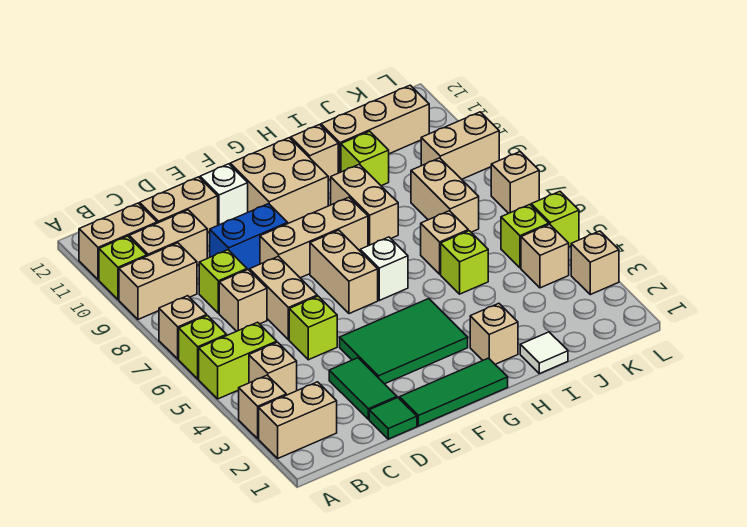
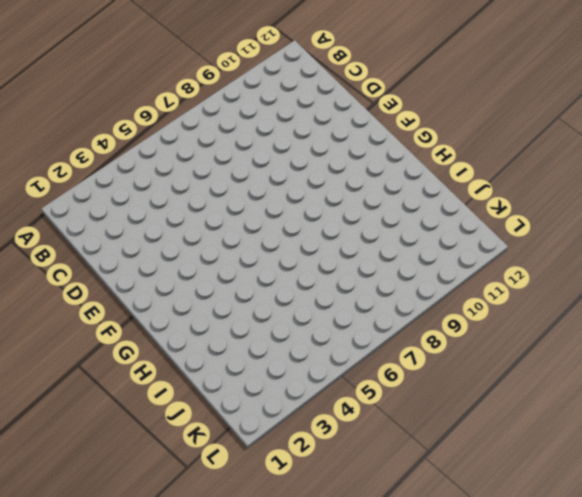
none -> tan brick A2:B2 level 1
none -> tan brick A3 level 1
none -> lime brick A5:B5 level 1
none -> lime brick A6 level 1

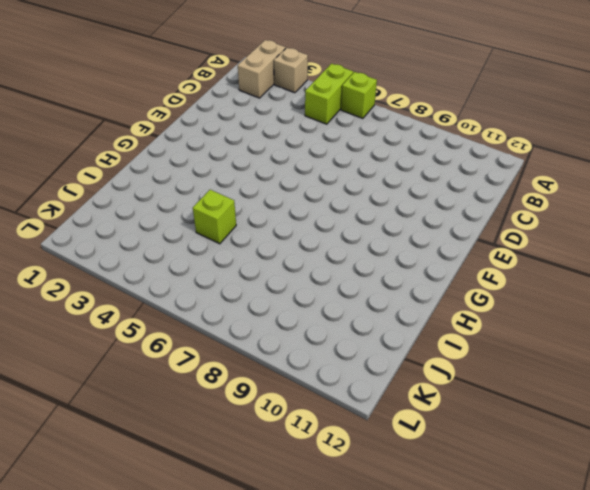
none -> tan brick A7 level 1
none -> tan brick A9:B9 level 1
none -> lime brick A10 level 1
none -> tan brick A11:B11 level 1

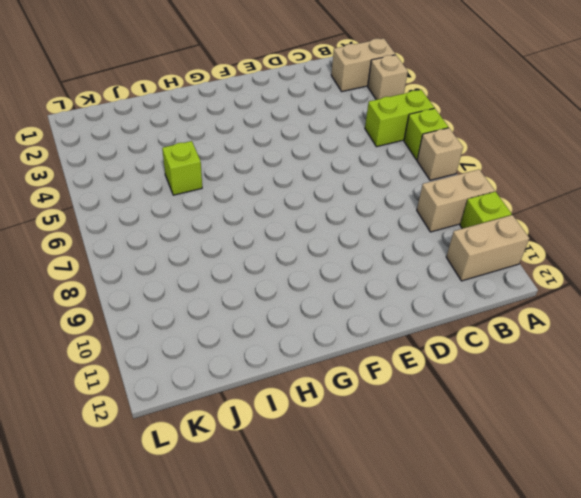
none -> tan brick B4 level 1
none -> tan brick B10:C10 level 1
none -> tan brick C7 level 1
none -> lime brick C8 level 1

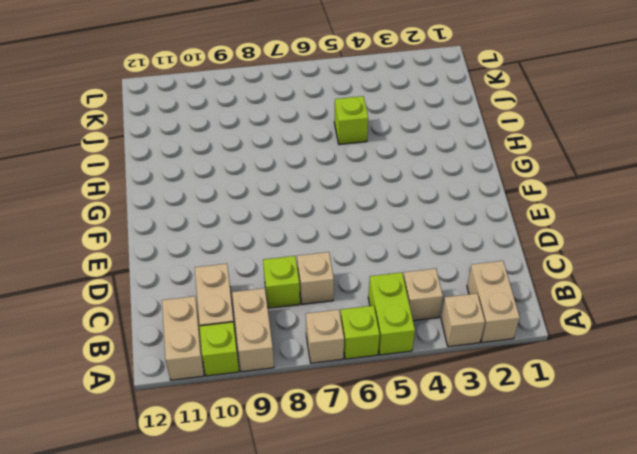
none -> tan brick C11:D11 level 1
none -> green tile D1 level 1
none -> green tile D2:D3 level 1
none -> lime brick D5 level 1

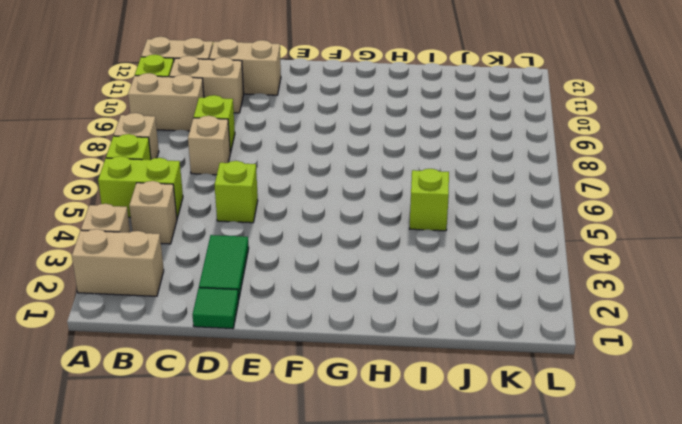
none -> tan brick D6:D7 level 1
none -> blue brick D9:E9 level 1
none -> green tile E1:G1 level 1
none -> green tile E3:G4 level 1

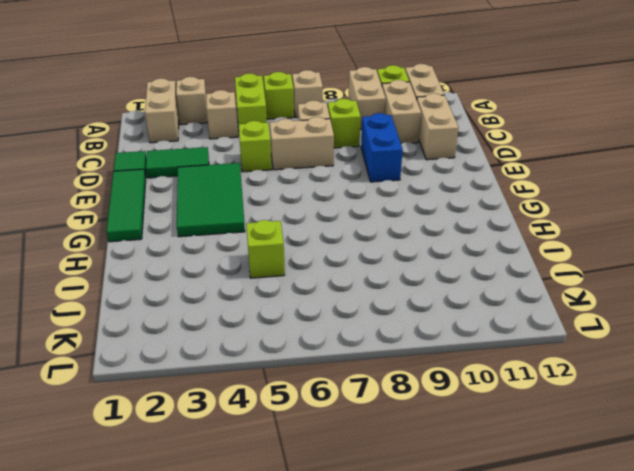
none -> tan brick E8:G8 level 1
none -> white brick E11 level 1
none -> tan brick F6:F7 level 1
none -> tan brick F10:G11 level 1

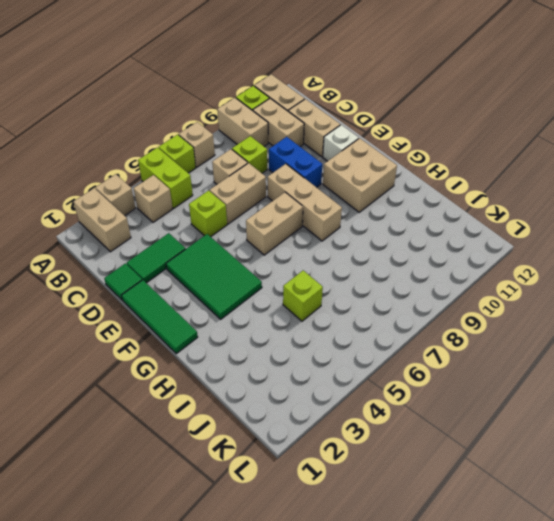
none -> white brick G6 level 1
none -> tan brick H2 level 1
none -> tan brick H8:H9 level 1
none -> tan brick H11 level 1

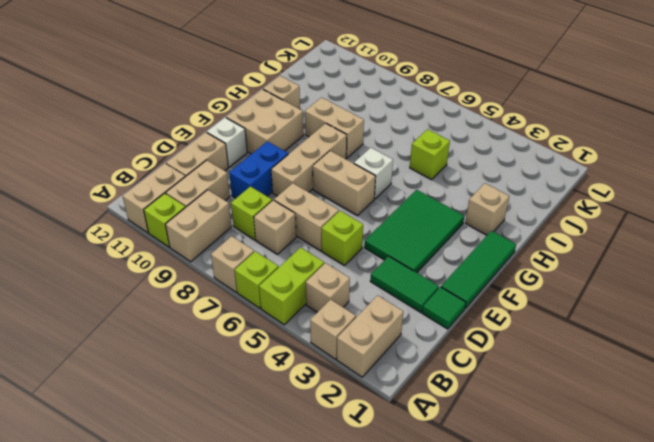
none -> white tile I1 level 1
none -> tan brick I6 level 1
none -> lime brick I10 level 1
none -> tan brick I11:K11 level 1

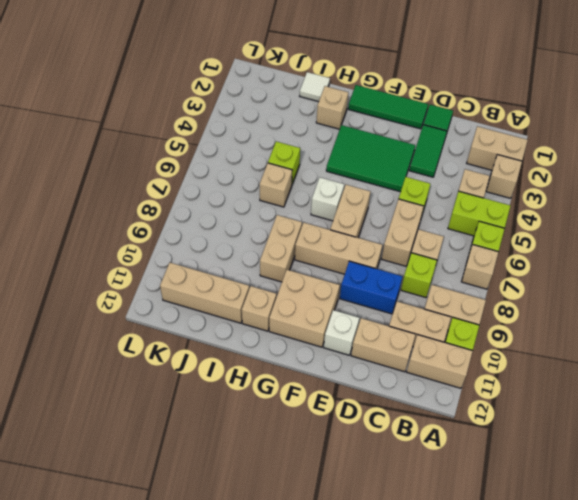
none -> lime brick I10 level 1
none -> tan brick J7:J8 level 1
none -> tan brick K4 level 1
none -> lime brick K5 level 1

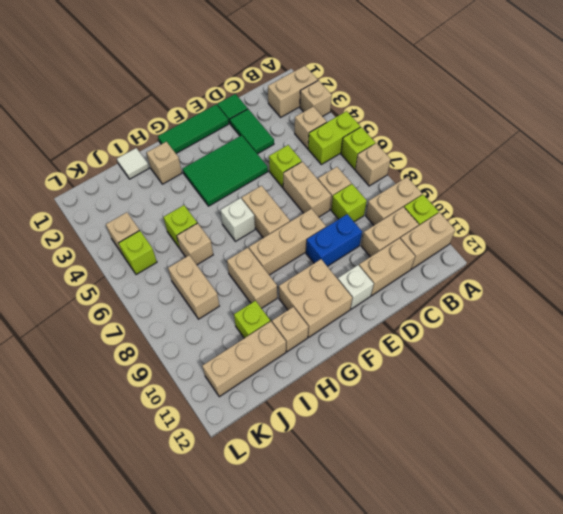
none -> tan brick K9:L9 level 1
none -> tan brick L3 level 1
none -> lime brick L5 level 1
none -> tan brick L7 level 1

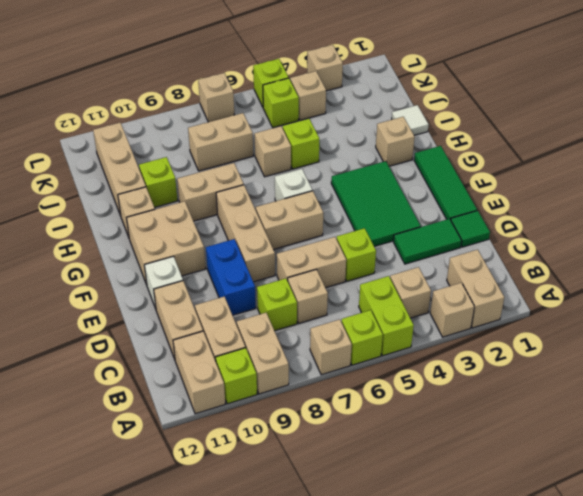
none -> tan brick K9:L9 level 1

